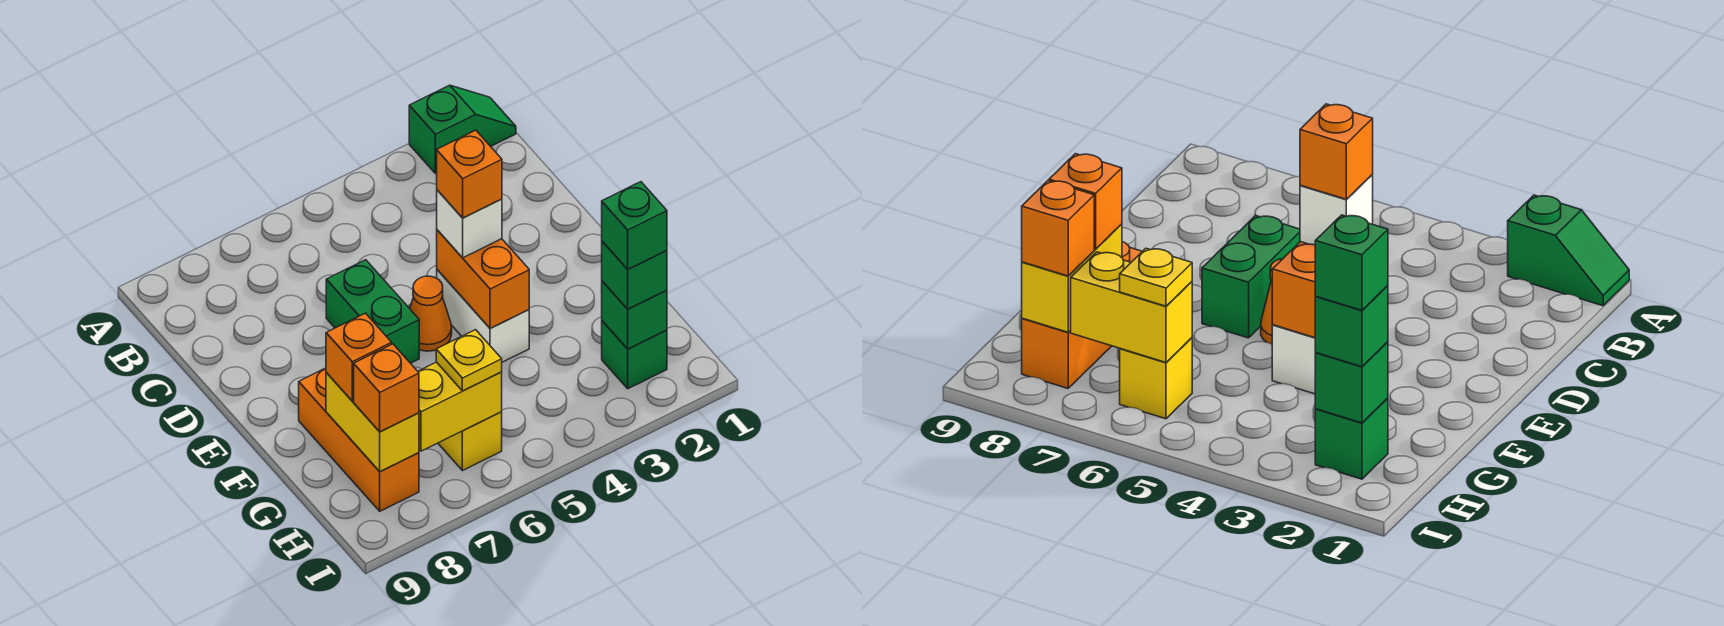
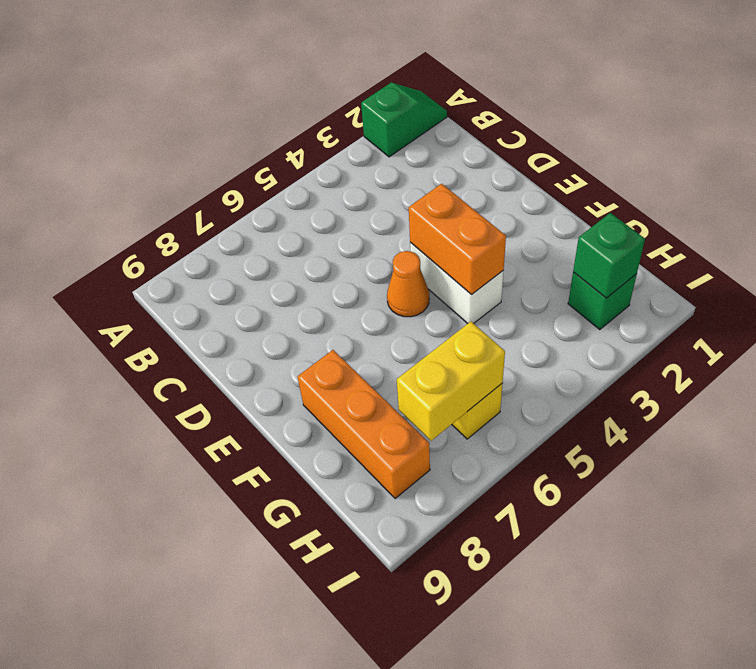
none -> green brick D6:E6 level 1
none -> yellow brick G8:H8 level 2
none -> white brick E4 level 3

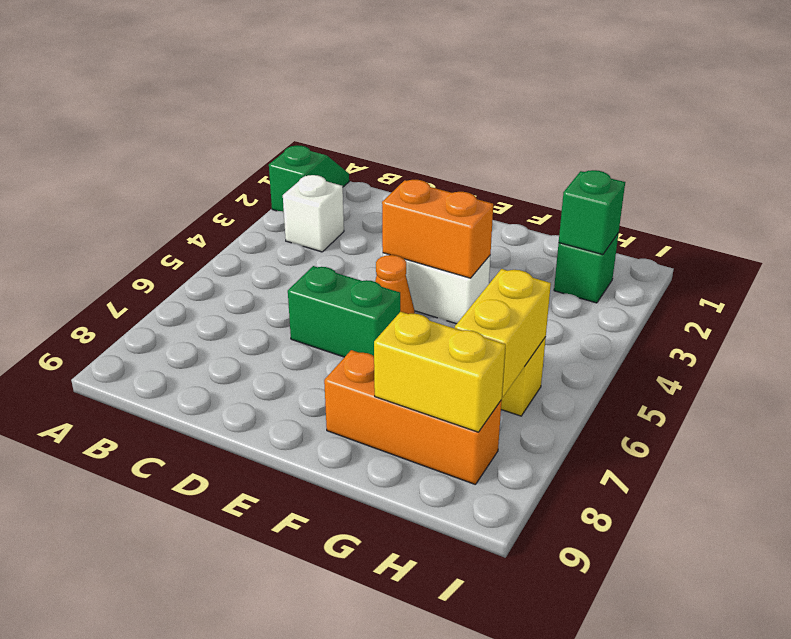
white brick B3 level 1 -> white brick E4 level 3
none -> orange brick G8 level 3
none -> green brick H2 level 3
none -> yellow plate H6 level 3

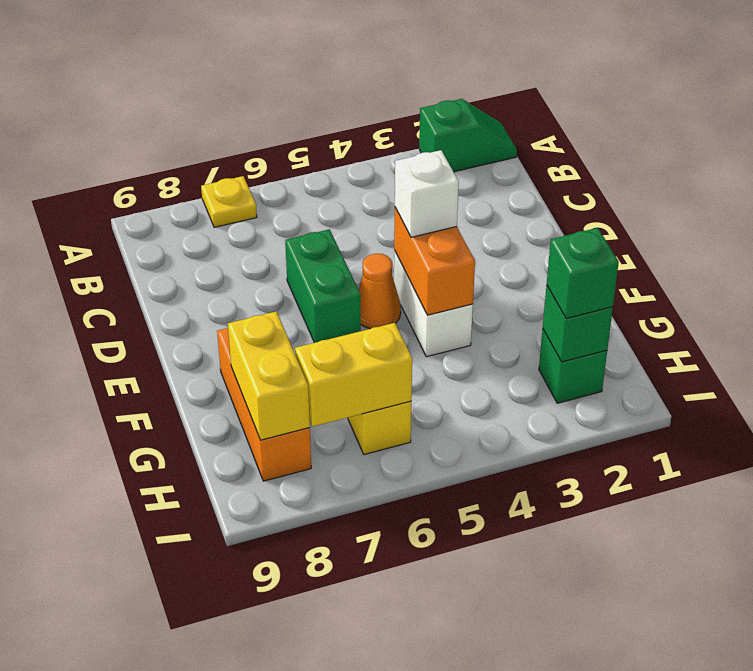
yellow plate A7 level 1 -> yellow plate H6 level 3
none -> orange brick G8 level 3
none -> orange brick H8 level 3
none -> orange brick E4 level 4

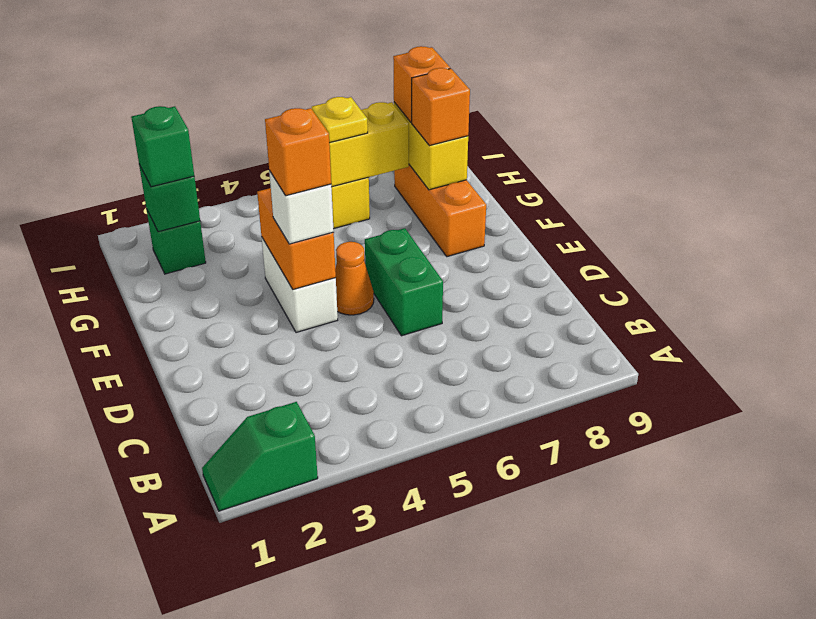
none -> green brick H2 level 4

